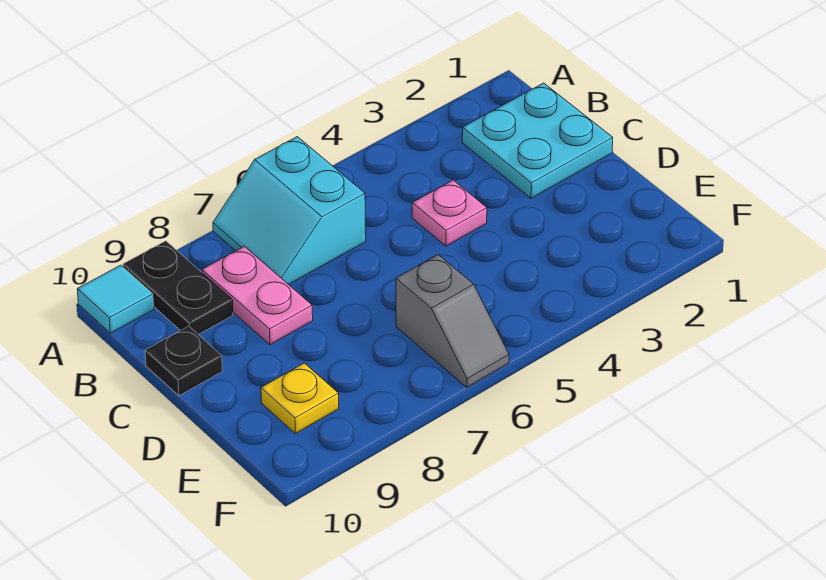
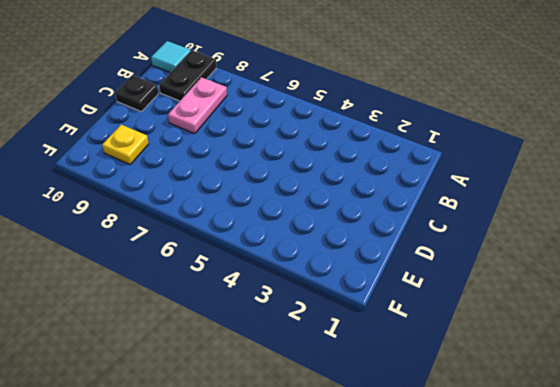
none -> cyan slope A6:B7 level 1 top 6
none -> cyan plate B1:C2 level 1

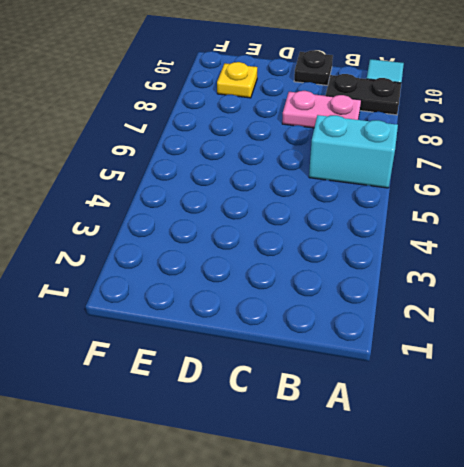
none -> cyan plate B1:C2 level 1
none -> pink plate C4 level 1

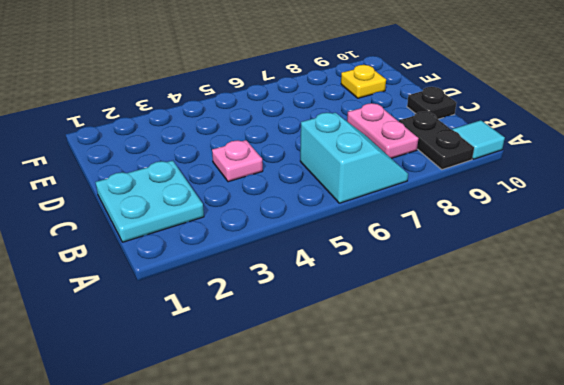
none -> grey slope E6:F6 level 1 top E

